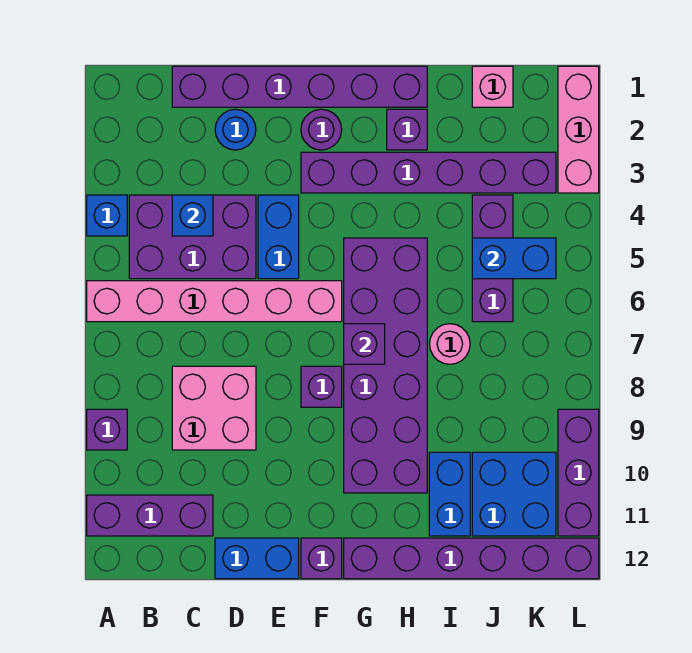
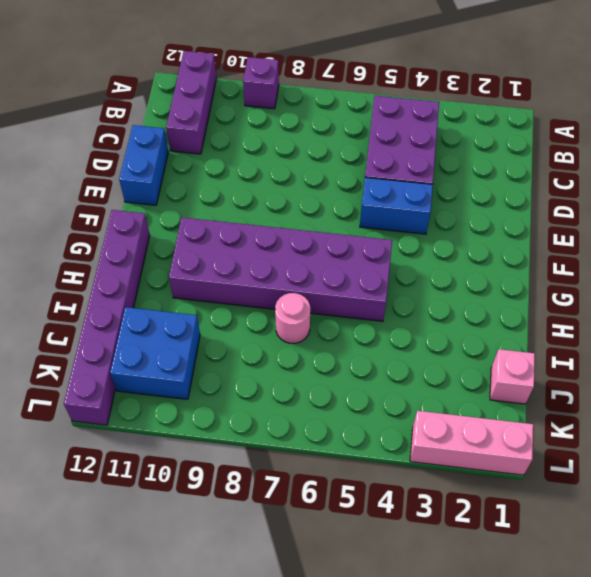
none -> blue brick A4 level 1
none -> pink brick A6:F6 level 1
none -> purple brick C1:H1 level 1

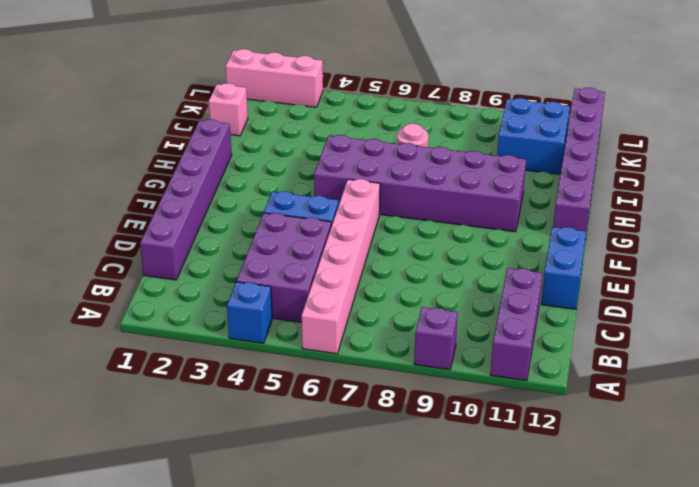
none -> pink brick C8:D9 level 1
none -> blue round brick D2 level 1
none -> purple round brick F2 level 1

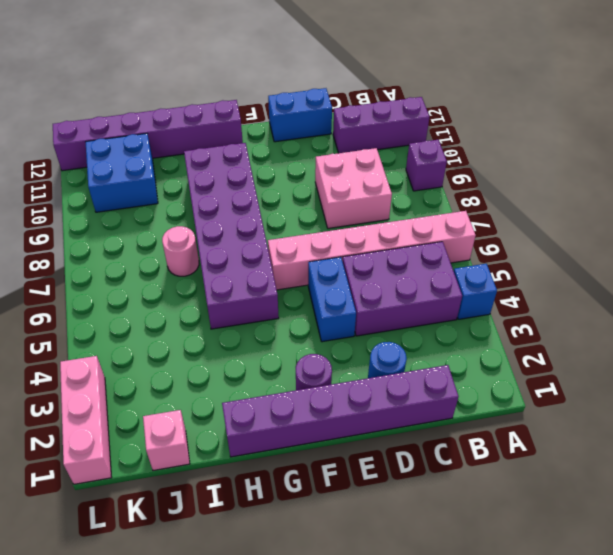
none -> purple brick F3:K3 level 1
none -> purple brick F8 level 1
none -> purple brick F12 level 1

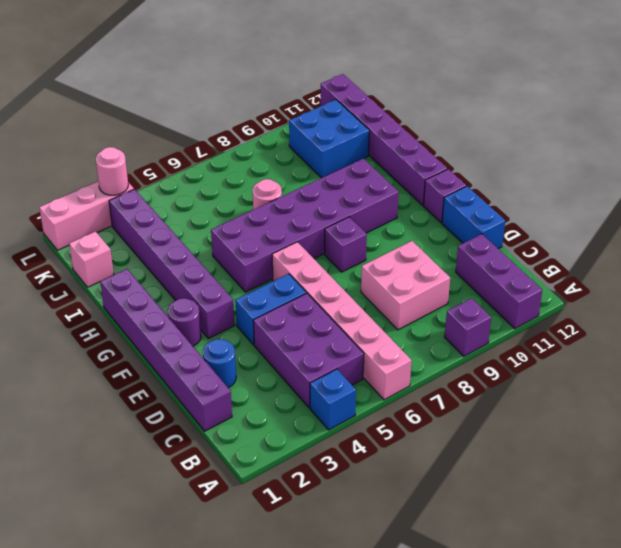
pink round brick L3 level 2 -> none
none -> purple brick H2 level 1
none -> blue brick I10:I11 level 1
none -> purple brick J4:J6 level 1

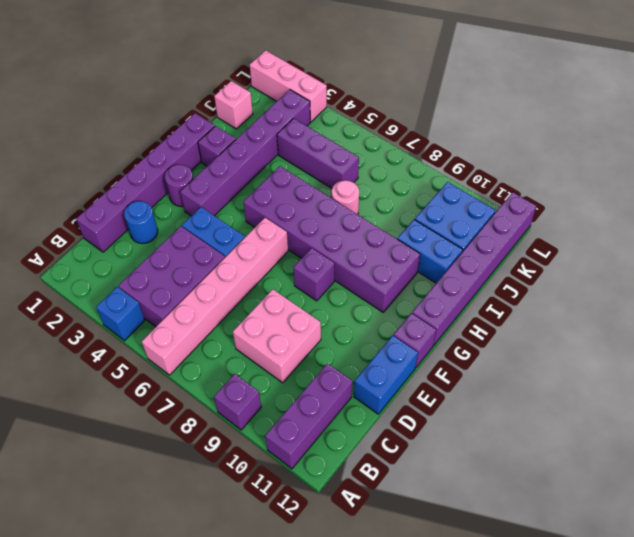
none -> purple brick L9:L11 level 1
none -> blue brick C4 level 2
none -> purple brick G7 level 2

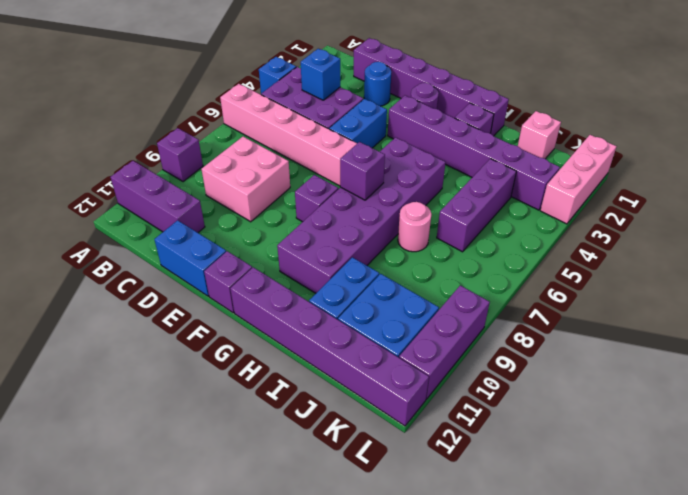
none -> blue brick J5:K5 level 2

